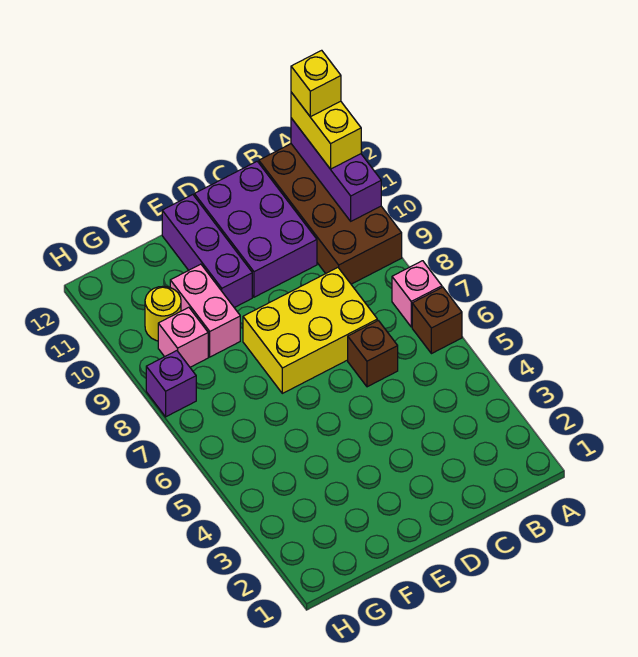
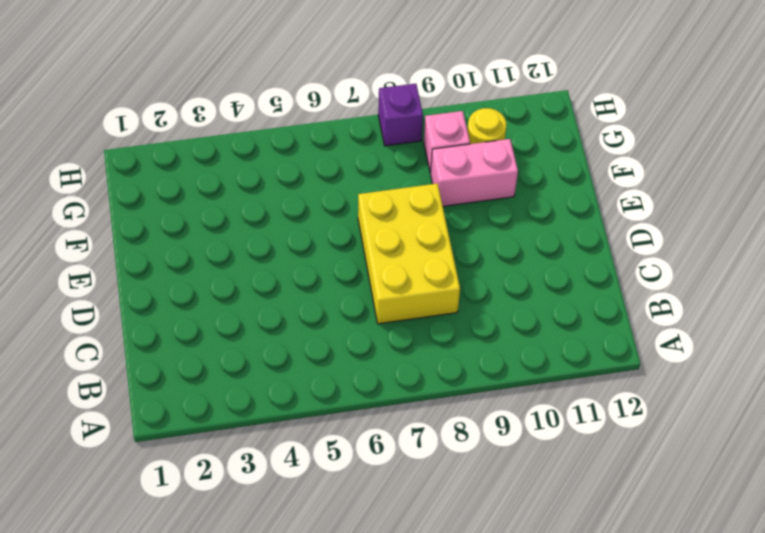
none -> brown brick A6 level 1
none -> pink brick A7 level 1
none -> brown brick A9:B12 level 1

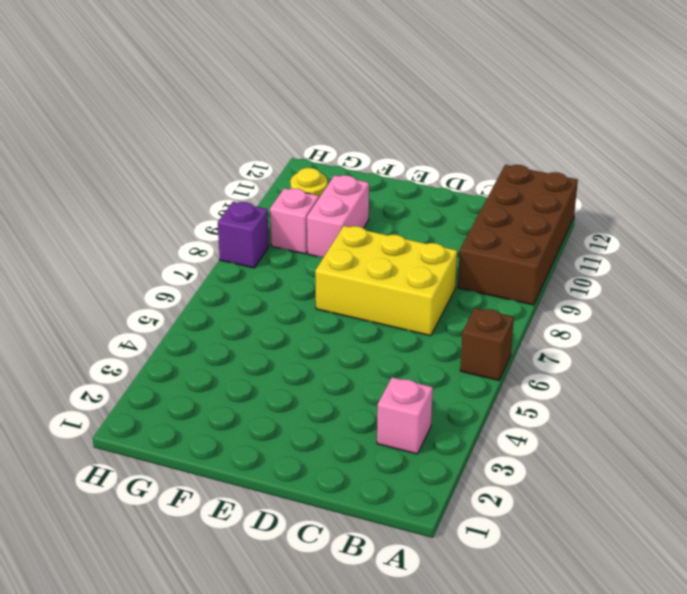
pink brick B3 level 1 -> pink brick A7 level 1
none -> brown brick C6 level 1
none -> purple brick C10:D12 level 1
none -> purple brick E10:E12 level 1

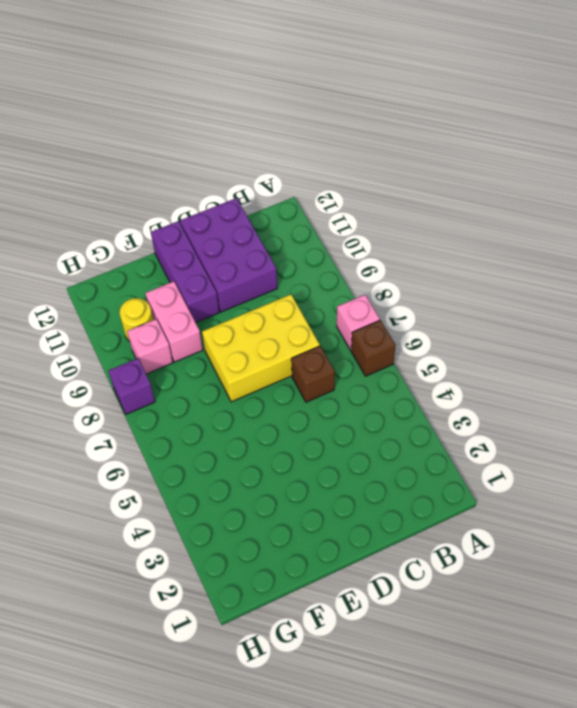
none -> brown brick A9:B12 level 1
none -> purple brick A10:A12 level 2
none -> yellow brick A11:A12 level 3

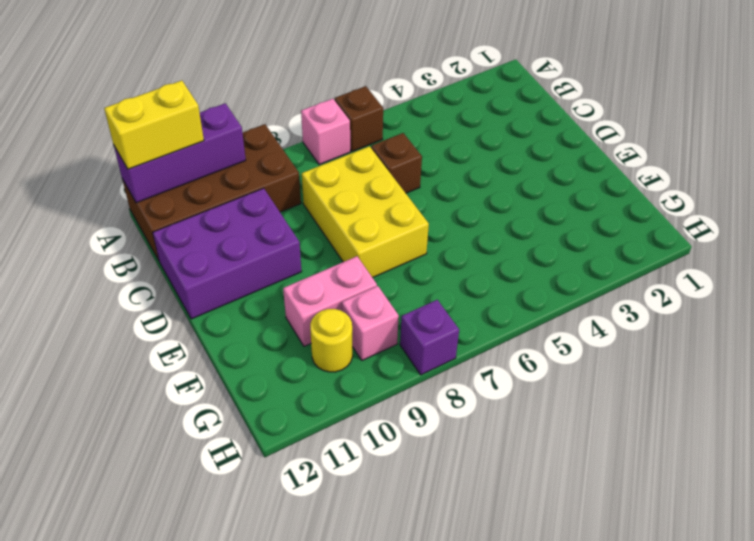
none -> purple brick E10:E12 level 1
none -> yellow brick A12 level 4

